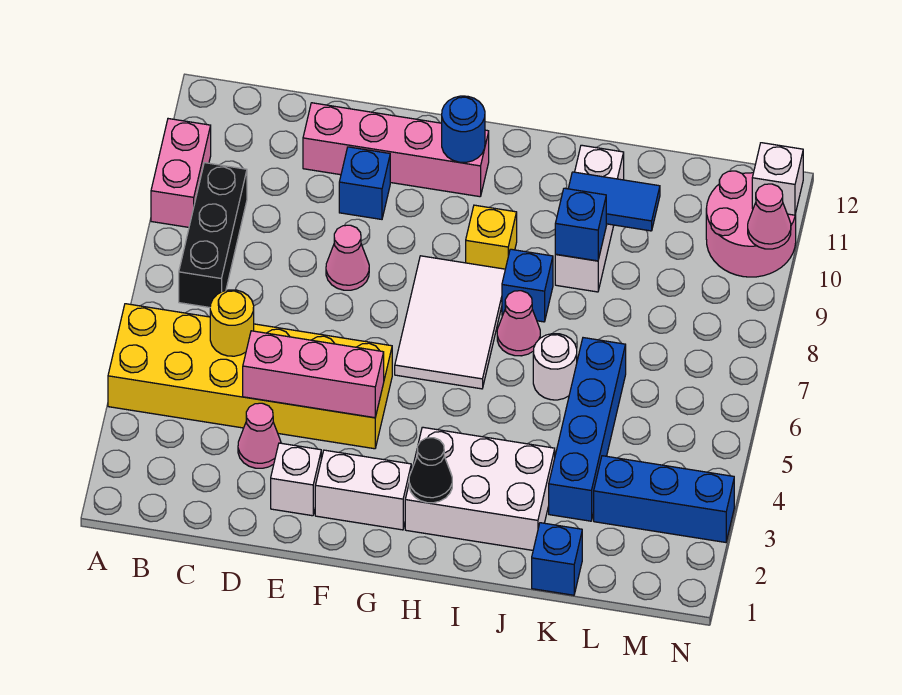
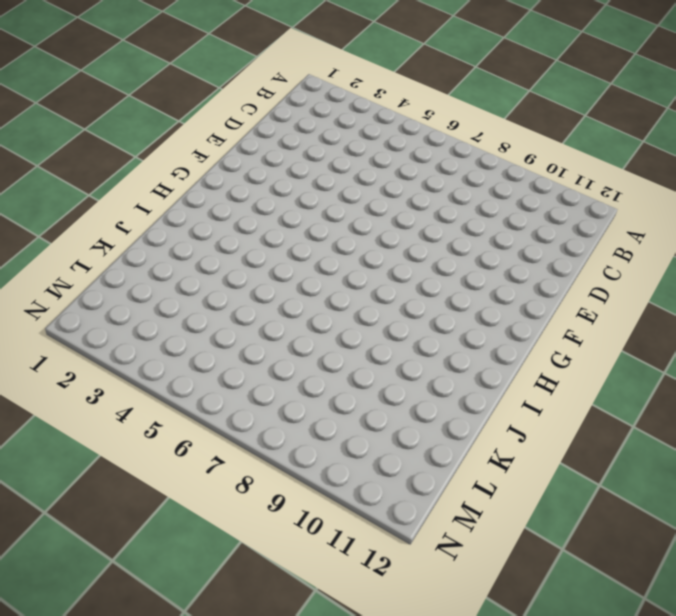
none -> yellow brick A4:F5 level 1
none -> pink brick A9:A10 level 1
none -> black brick B7:B9 level 1

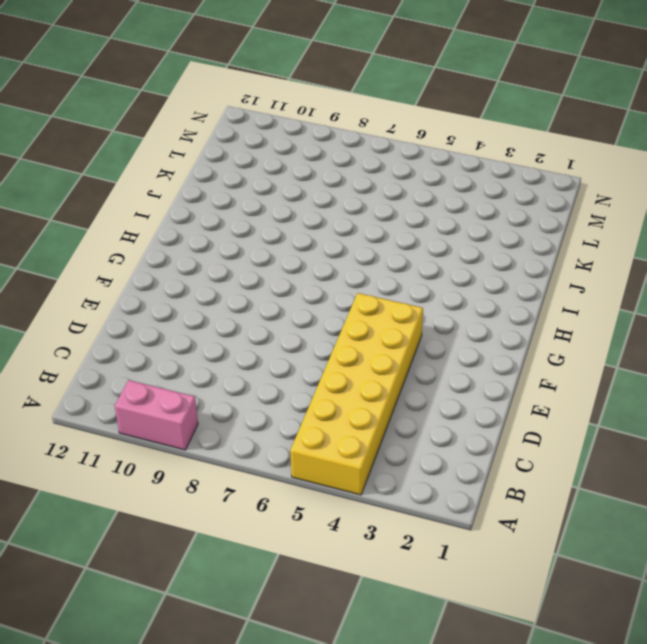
none -> black brick B7:B9 level 1
none -> pink cone D3 level 1
none -> pink brick D11:G11 level 1

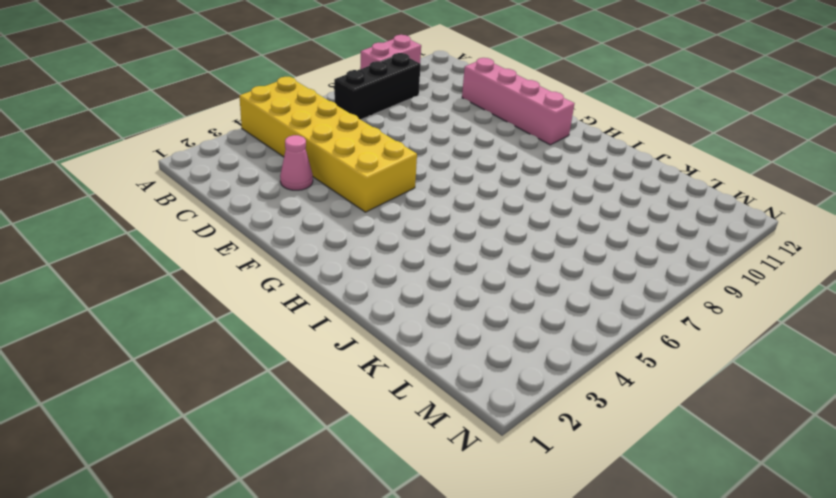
none -> white brick E2 level 1
none -> pink cone E8 level 1
none -> blue brick E10 level 1

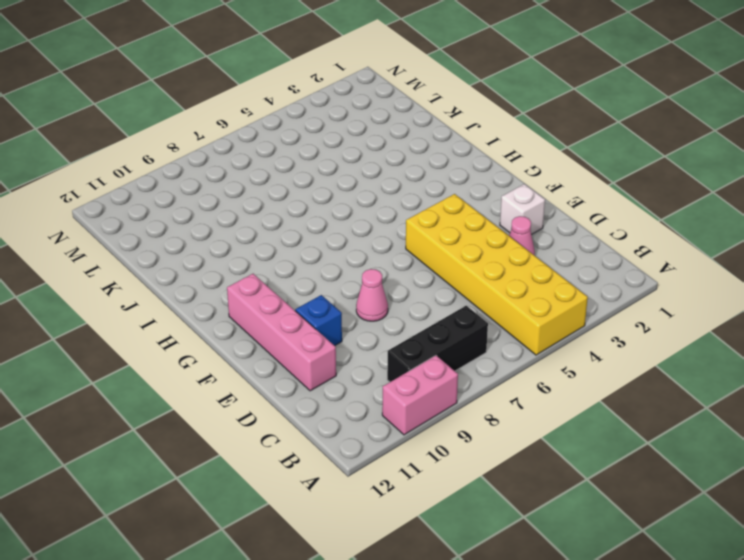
none -> white brick F2:G2 level 1
none -> white tile G6:H8 level 1
none -> white brick H2:J3 level 1

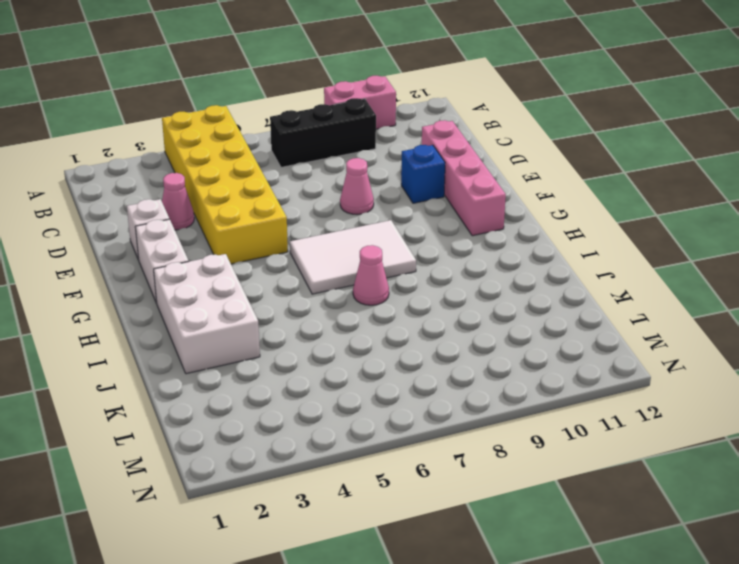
none -> yellow brick H9 level 1
none -> blue brick I8 level 1
none -> white round brick J6 level 1

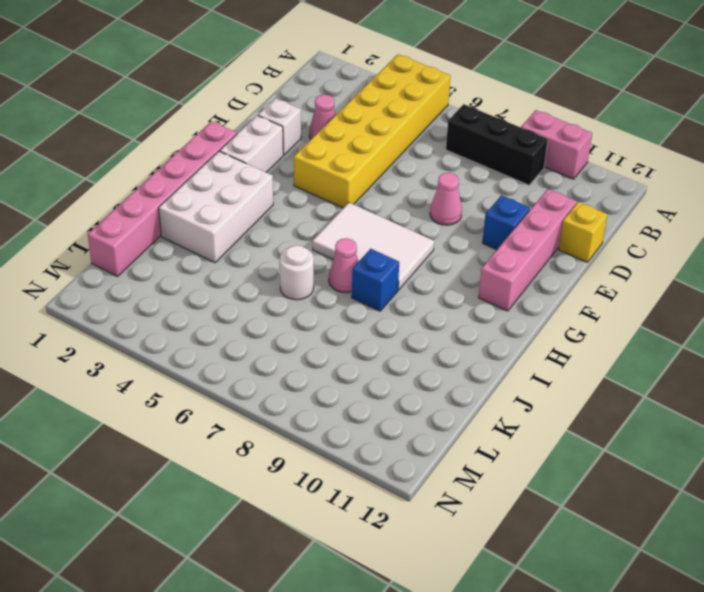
yellow brick D12 level 1 -> yellow brick H9 level 1
pink brick G1:L1 level 1 -> blue brick K1 level 1
none -> white brick J9:J11 level 1
none -> blue brick K3:K6 level 1
none -> blue brick L3:N3 level 1

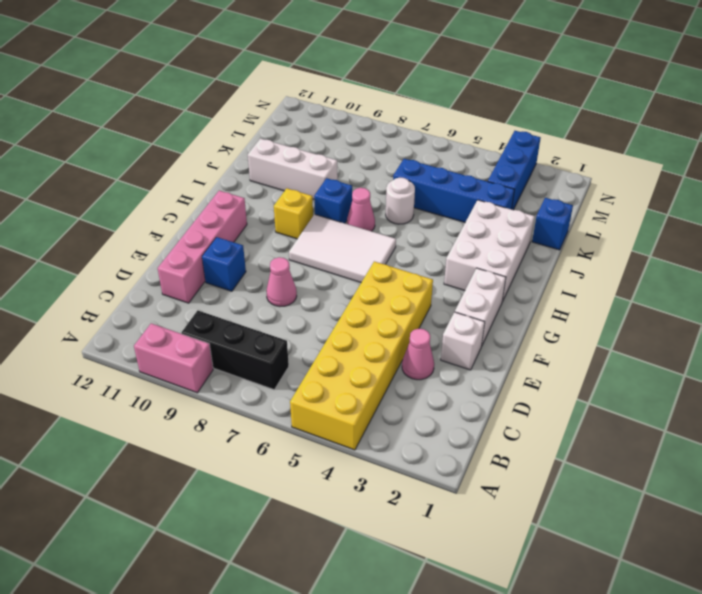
none -> pink round brick M10:N11 level 1
none -> yellow round brick C5 level 2
none -> pink brick D4:F4 level 2

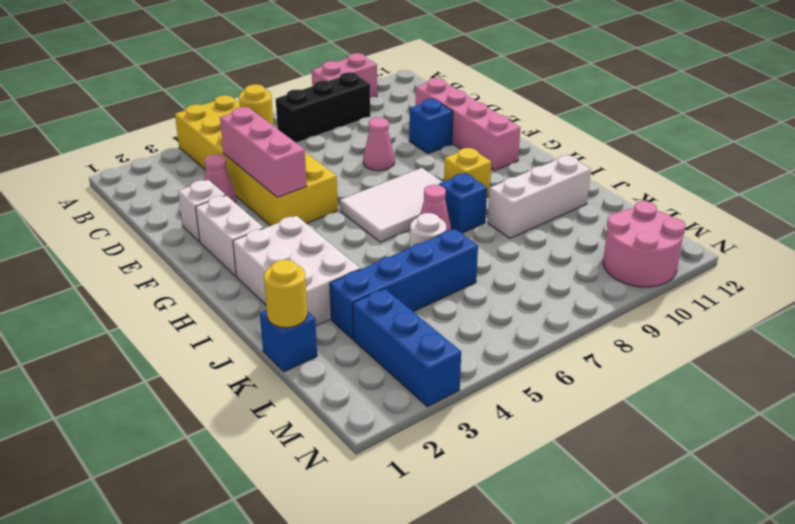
yellow round brick K1 level 2 -> none
none -> blue round brick G11 level 2
none -> black cone H2 level 2
none -> blue brick J9 level 2

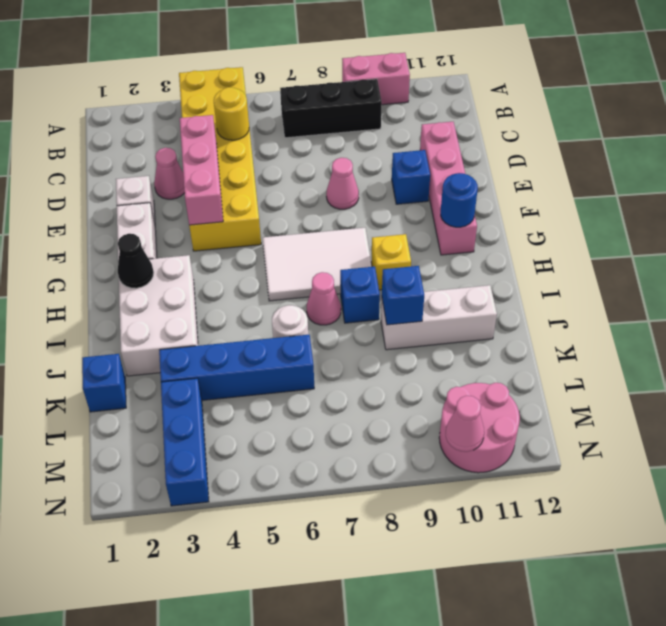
none -> blue tile J10:K10 level 2
none -> white brick N11 level 2

